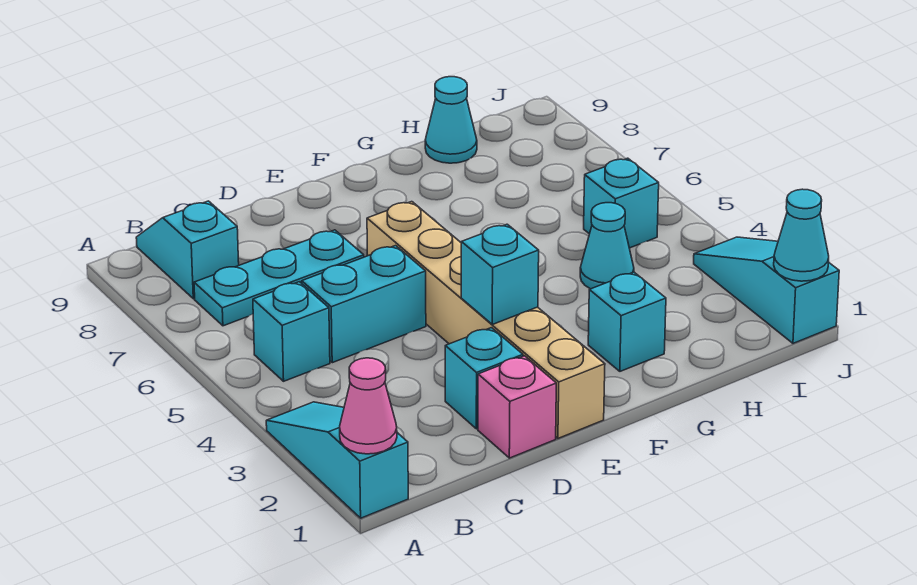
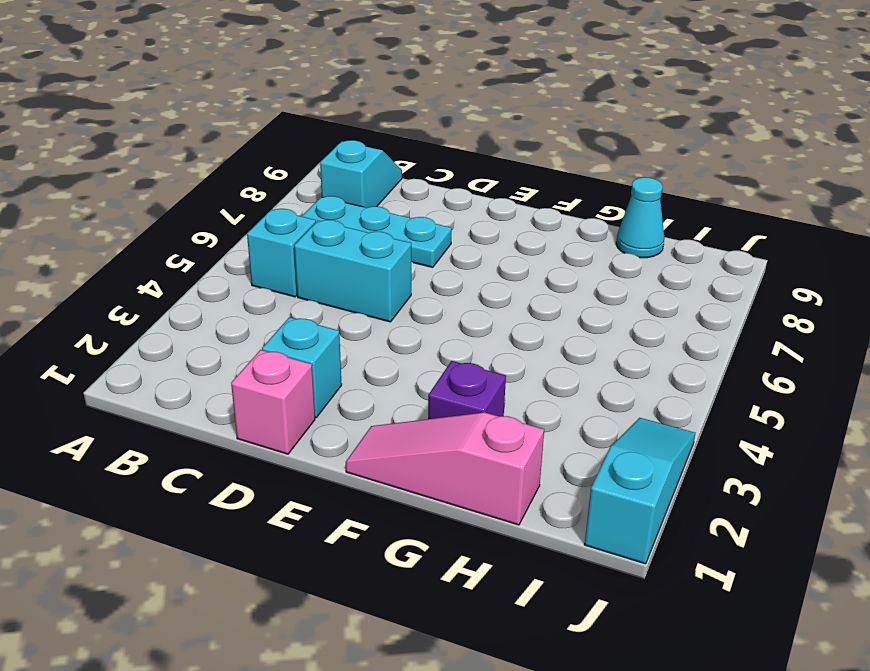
pink slope F1:H1 level 1 top H -> none
purple brick G2 level 1 -> cyan brick G2 level 1
none -> cyan slope A1:A3 level 1 top 1
none -> tan brick E1:E6 level 1
none -> cyan cone H4 level 1

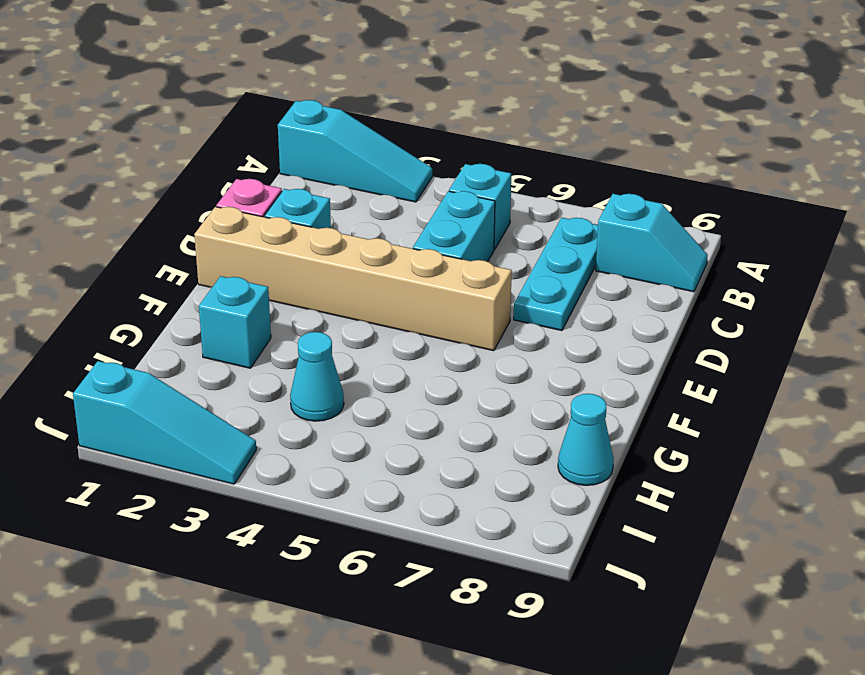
none -> cyan brick I5 level 1
none -> pink cone A1 level 2
none -> cyan brick E3 level 2

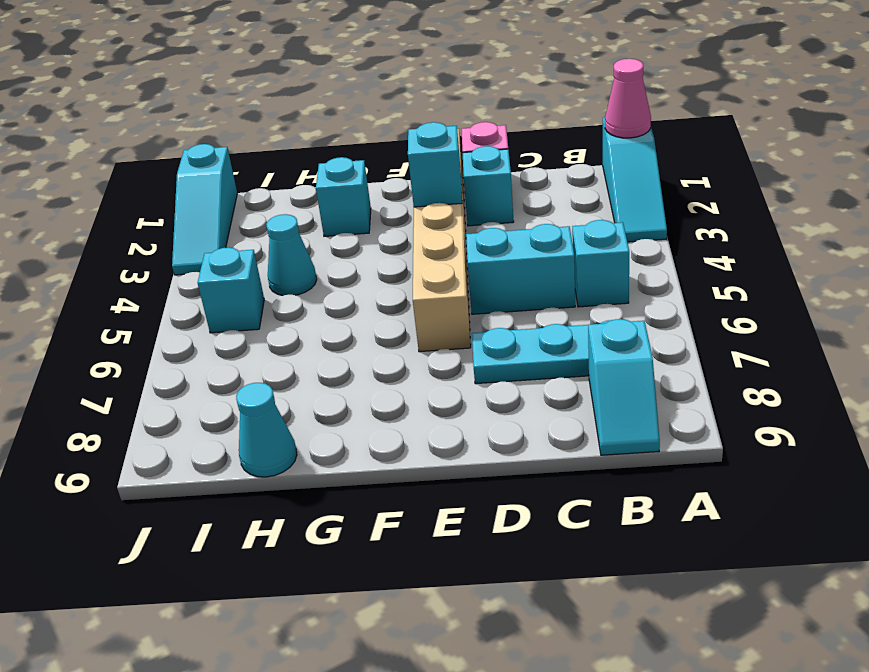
none -> cyan cone J1 level 2

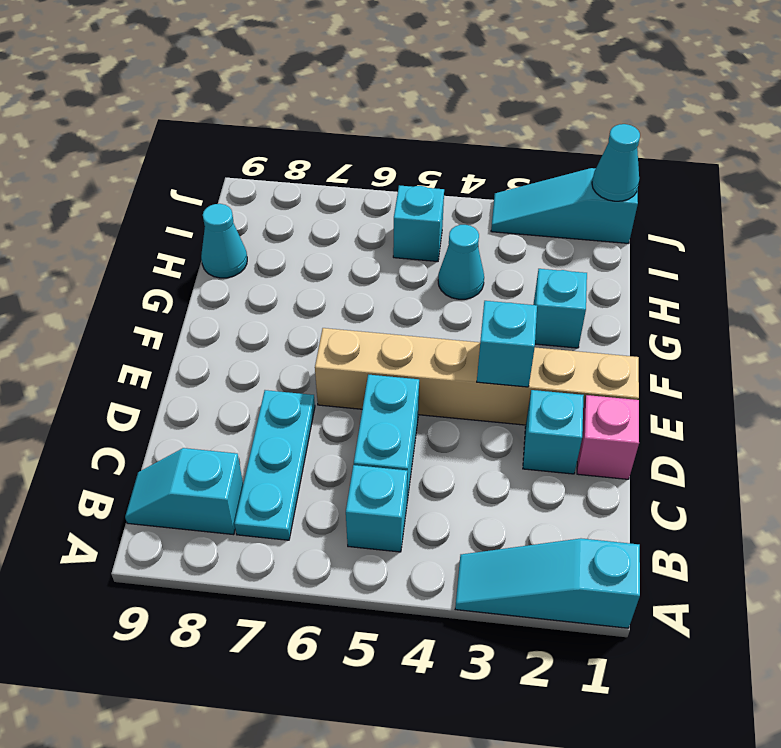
none -> pink cone A1 level 2

